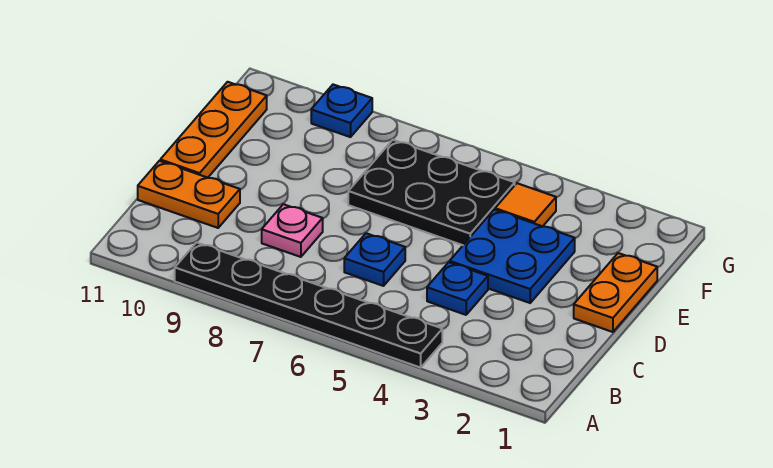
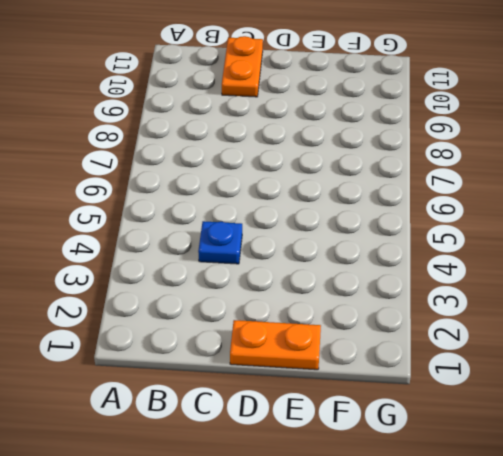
none -> black plate A4:A9 level 1
none -> blue plate C6 level 1

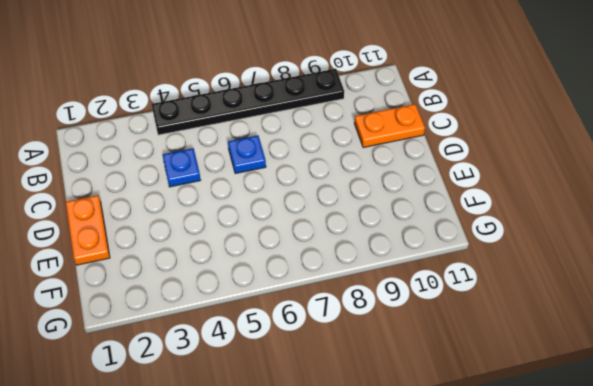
none -> pink plate C8 level 1
none -> blue plate D3:E4 level 1

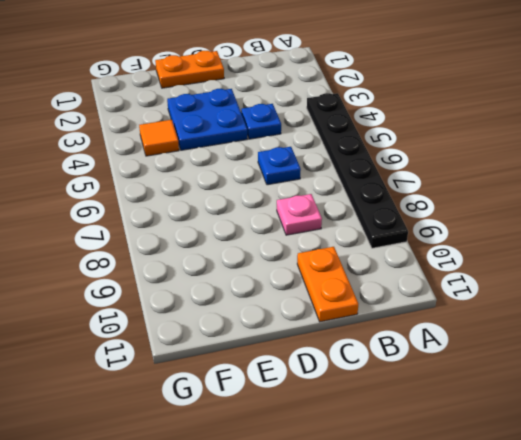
none -> orange plate D11:F11 level 1
none -> black plate E5:F7 level 1

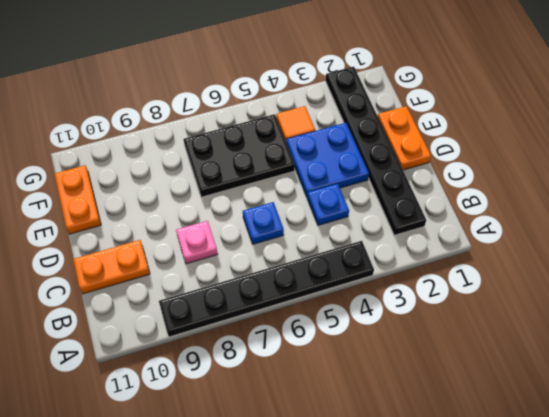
black plate B2:G2 level 1 -> none
orange plate E11:F11 level 1 -> orange plate D11:F11 level 1
none -> blue plate G9 level 1

